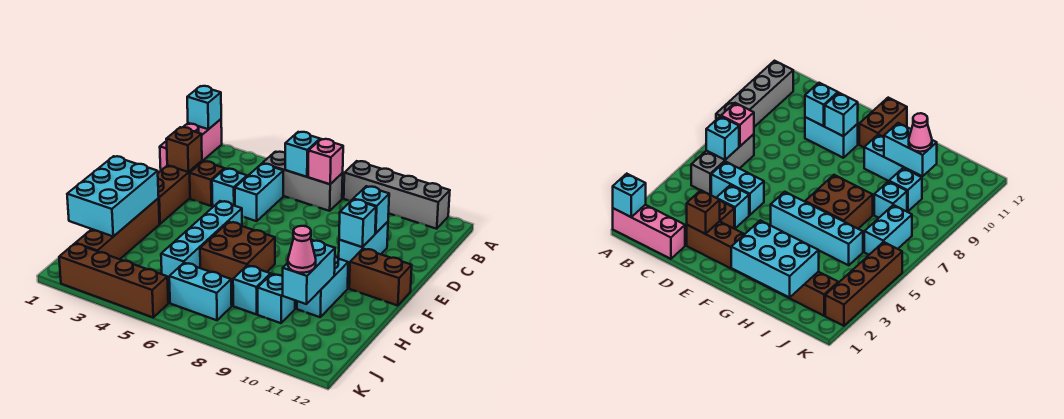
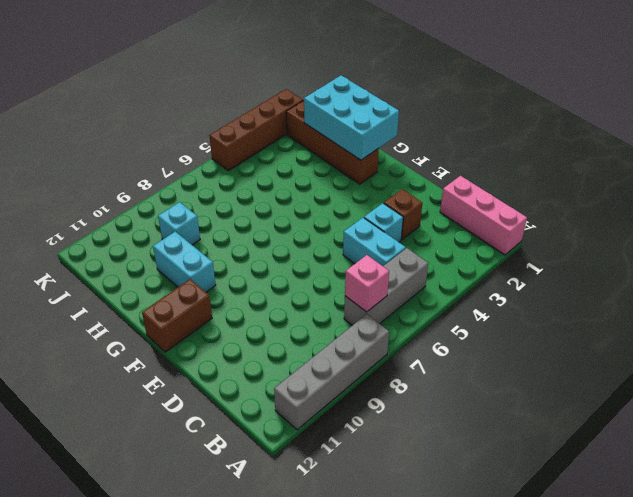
none -> brown brick D2:F2 level 1
none -> cyan brick D10:E10 level 1
none -> cyan brick F5:I5 level 1

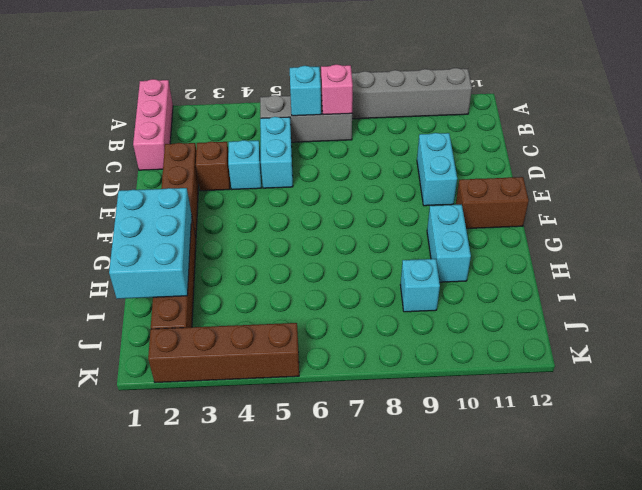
none -> cyan brick F5:I5 level 1
none -> brown brick G6:H7 level 1
none -> cyan brick I8 level 1

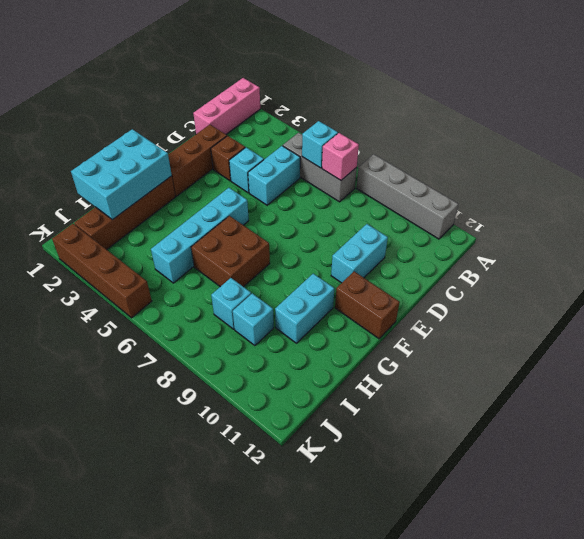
none -> cyan brick J6:J7 level 1
none -> cyan brick A1 level 2
none -> brown brick D2 level 2

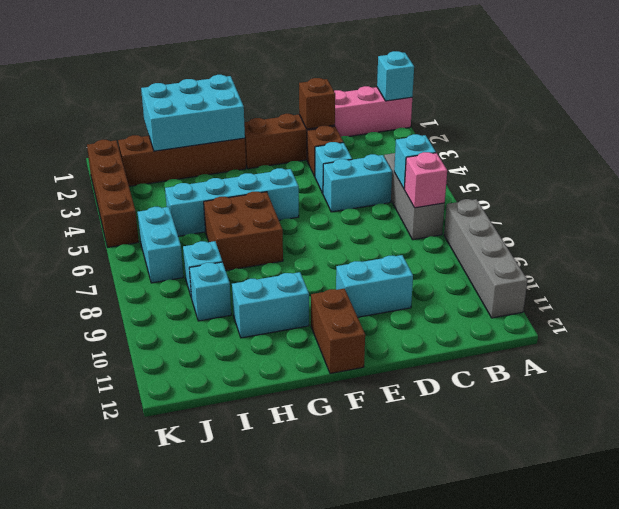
none -> cyan brick D10 level 2
none -> cyan brick E10 level 2
none -> cyan brick H10:I10 level 2

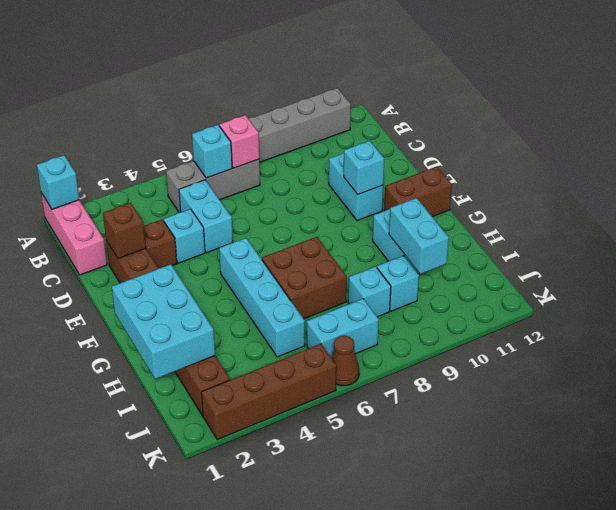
brown cone K6 level 1 -> none
none -> cyan brick D10 level 2
none -> pink cone I10 level 3

